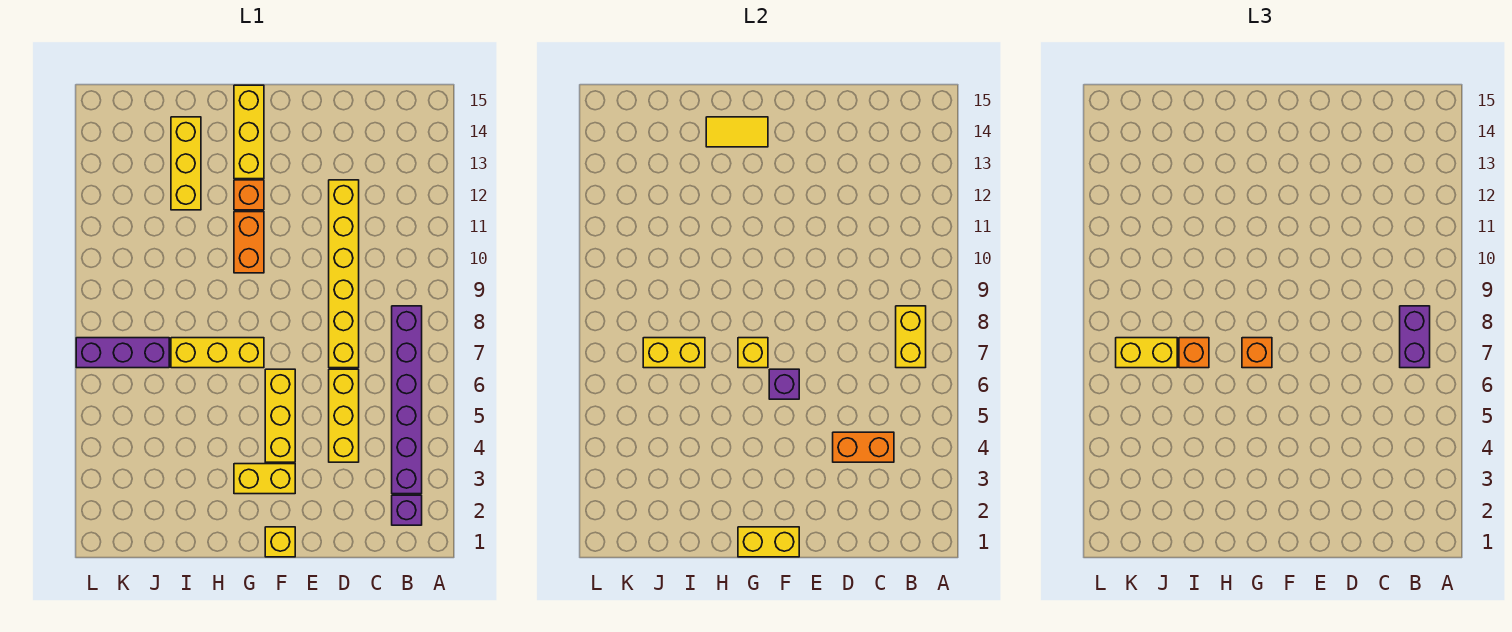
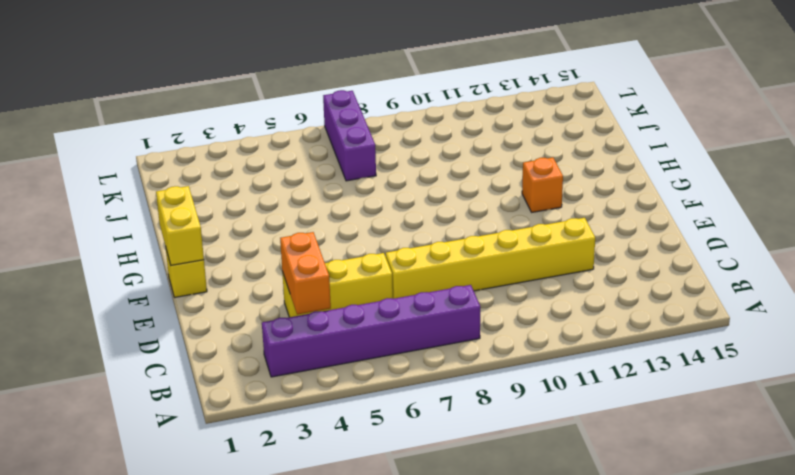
none -> purple brick B2 level 1
none -> yellow brick F3:G3 level 1
none -> yellow brick F4:F6 level 1

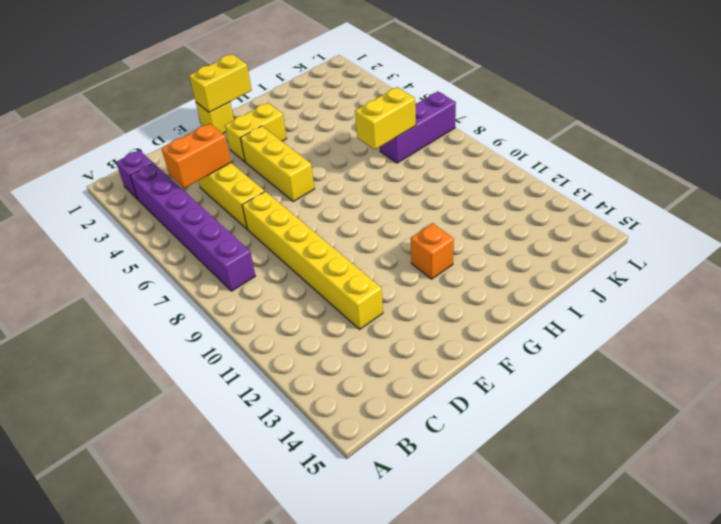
none -> yellow brick G7:I7 level 1
none -> orange brick G10:G11 level 1
none -> yellow brick G13:G15 level 1

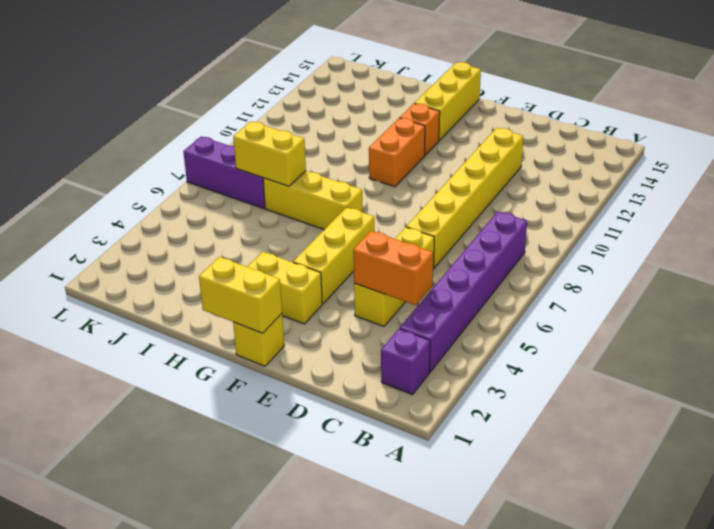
none -> yellow brick I12:I14 level 1
none -> yellow brick B7:B8 level 2
none -> purple brick F6 level 2

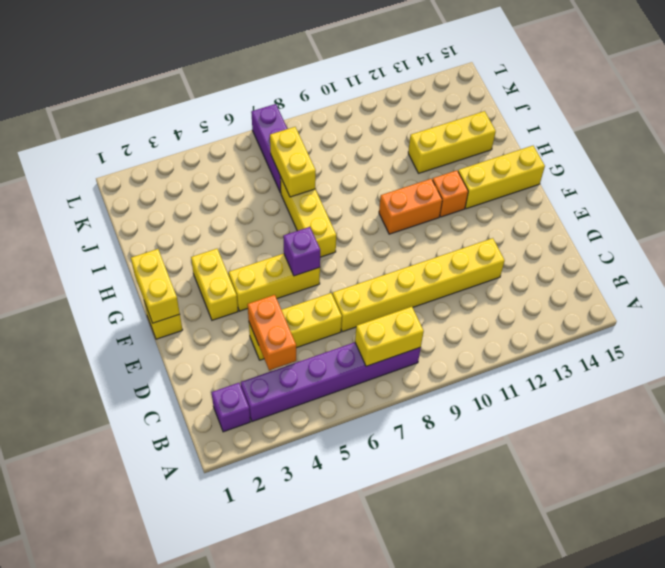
none -> yellow brick G7 level 2
none -> yellow tile G14:H14 level 2
none -> purple brick B7:B8 level 3

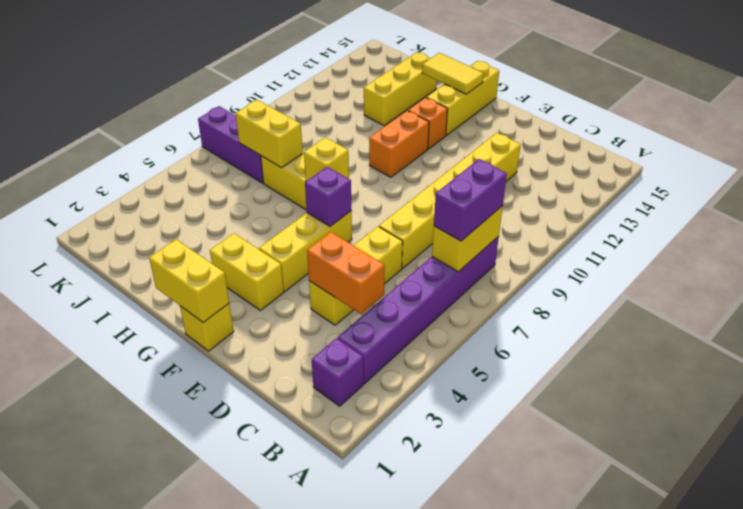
none -> orange brick G7 level 3
none -> orange brick I7 level 3
none -> yellow brick J7:K7 level 3

